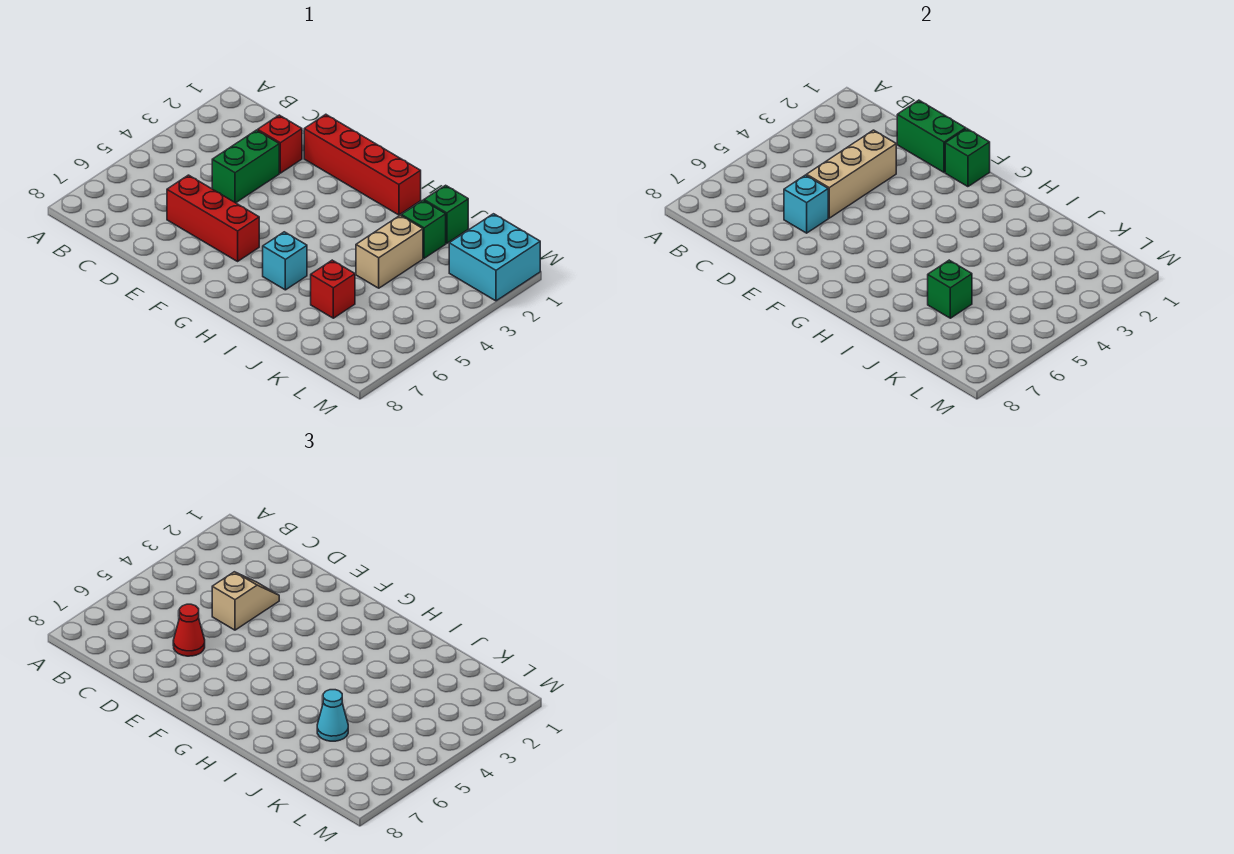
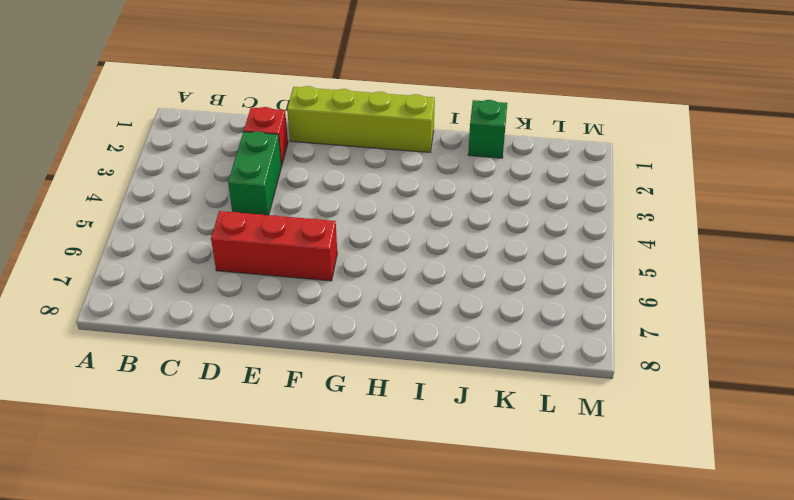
lime brick E1:H1 level 1 -> red brick E1:H1 level 1
none -> cyan brick H6 level 1
none -> green brick J2 level 1
none -> tan brick J3:J4 level 1

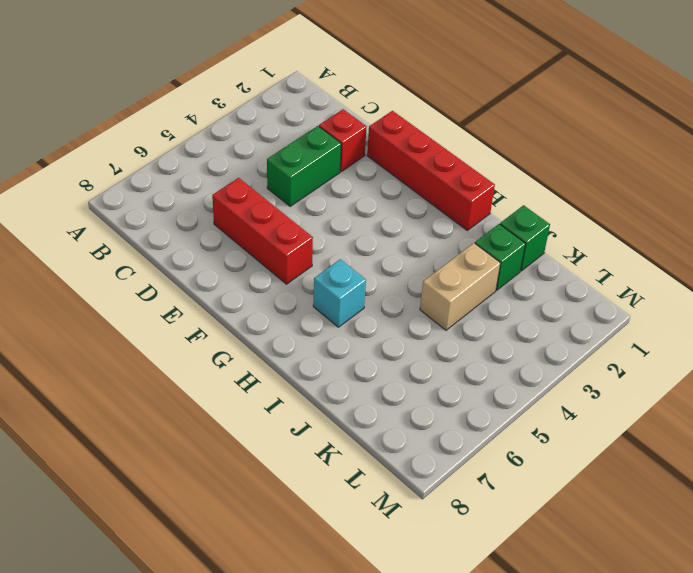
none -> red brick J6 level 1
none -> cyan brick L1:M2 level 1
none -> green brick D1:E1 level 2

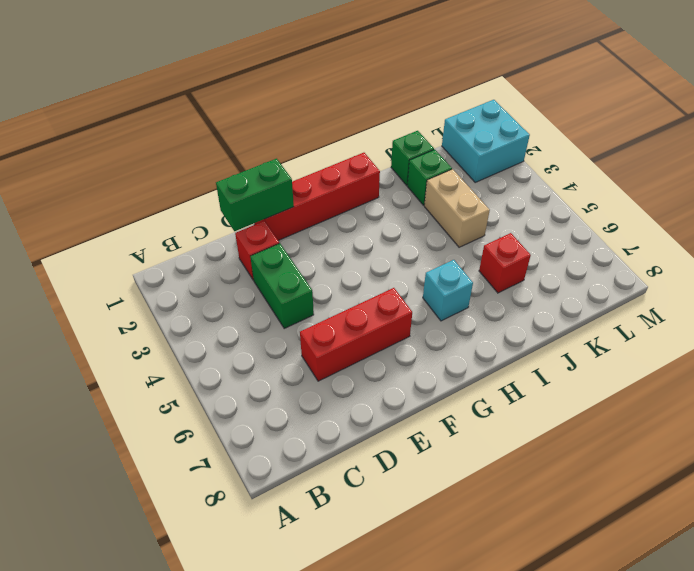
none -> tan brick D3:D5 level 2
none -> cyan brick D6 level 2
none -> green brick F1 level 2

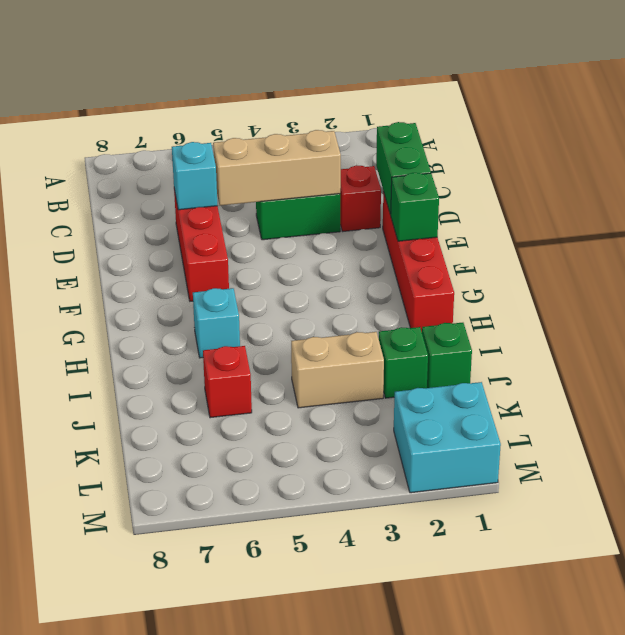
none -> green brick J6 level 2
none -> tan slope D3:D4 level 3 top 4
none -> red cone D6 level 3

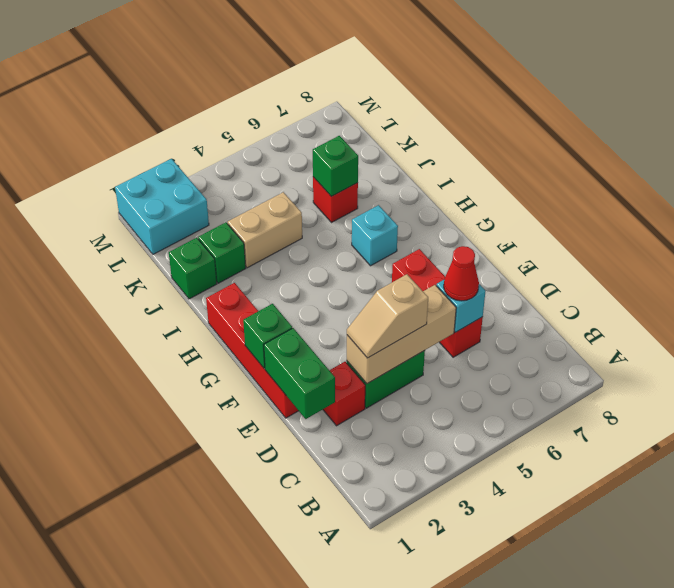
none -> cyan cone J6 level 3

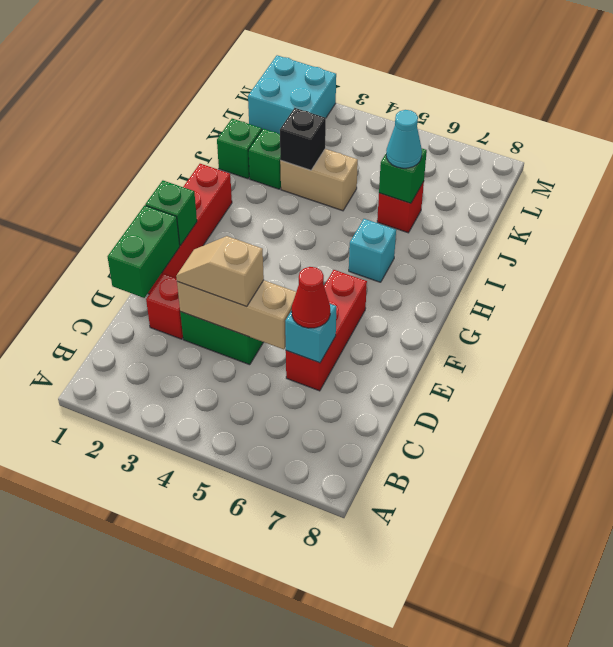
black brick J3 level 2 -> none

